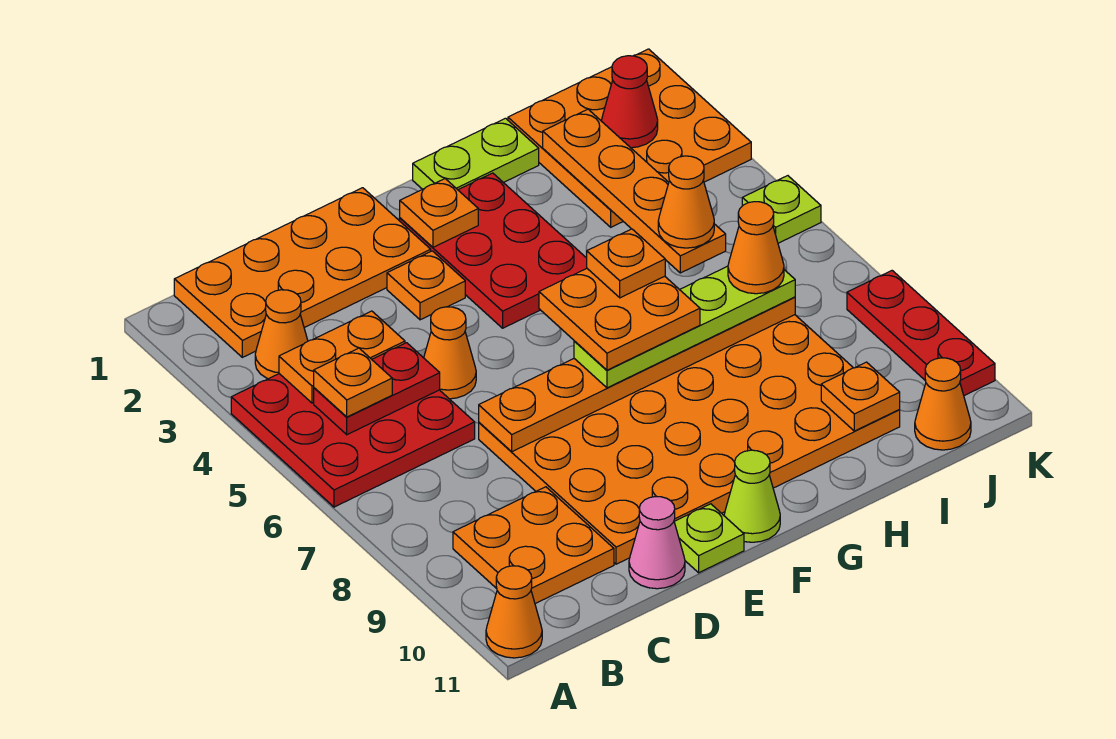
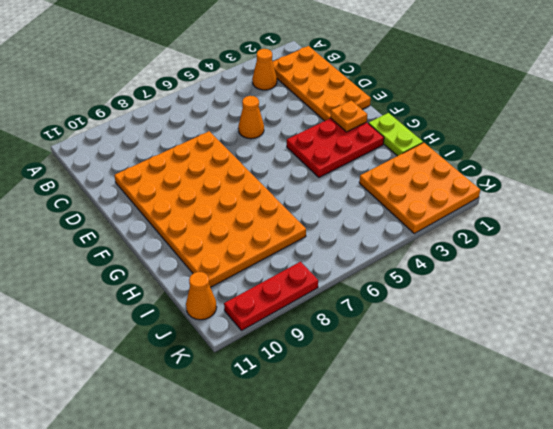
none -> red plate A4:C6 level 1
none -> orange cone A11 level 1
none -> orange plate B9:C10 level 1
none -> pink cone D11 level 1

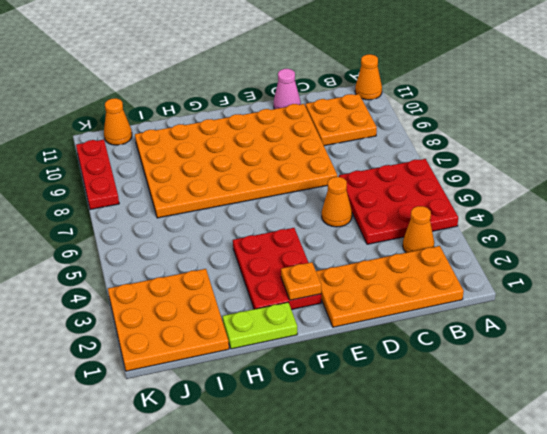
none -> orange plate E3 level 1
none -> lime plate E11 level 1
none -> lime cone F11 level 1
none -> lime plate K5 level 1

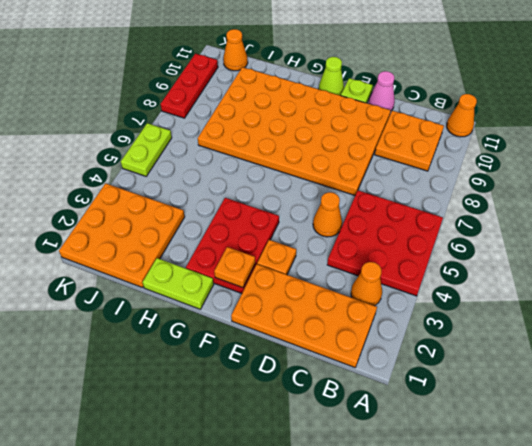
lime plate K5:K6 level 1 -> lime plate K5 level 1
none -> orange plate B4:C4 level 2
none -> red plate B5:C5 level 2
none -> orange plate D7:I7 level 2
none -> orange plate I2:I5 level 2

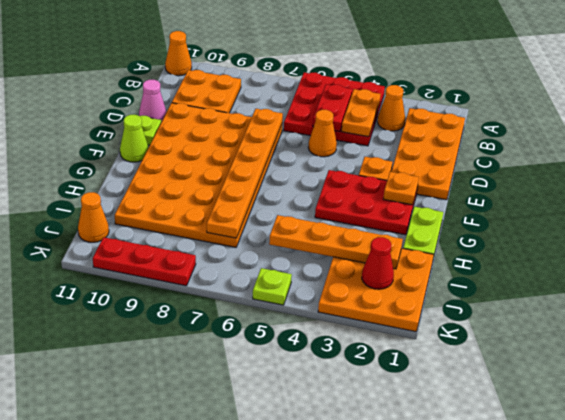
none -> orange plate I10 level 2
none -> orange plate B5 level 3
none -> lime plate F7:I7 level 3
none -> orange cone I5 level 3

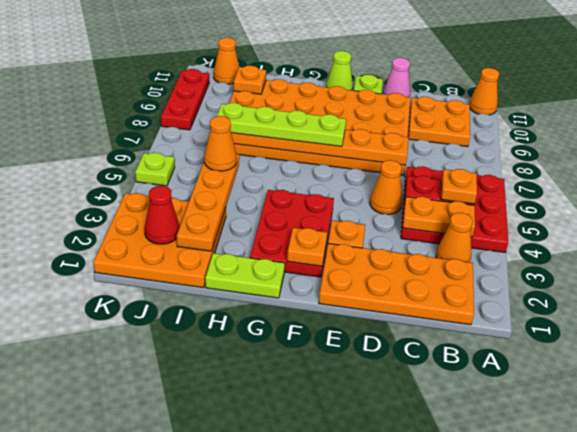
none -> orange plate F6:G7 level 4
none -> orange cone I7 level 4
none -> orange plate G6 level 5

